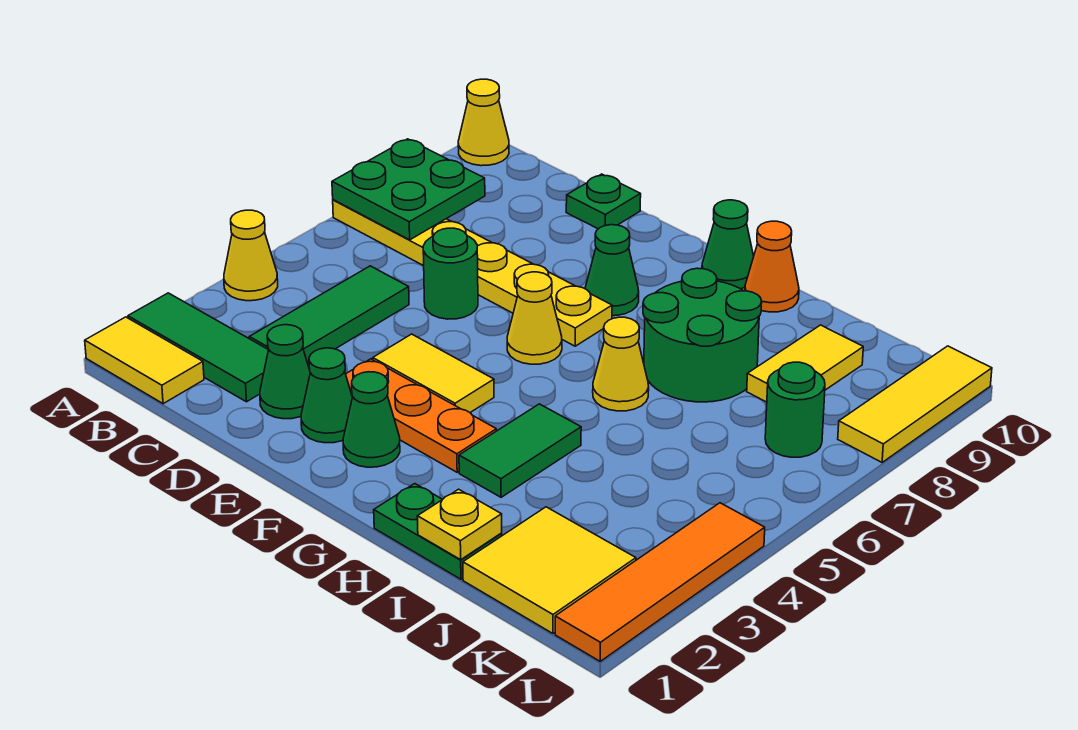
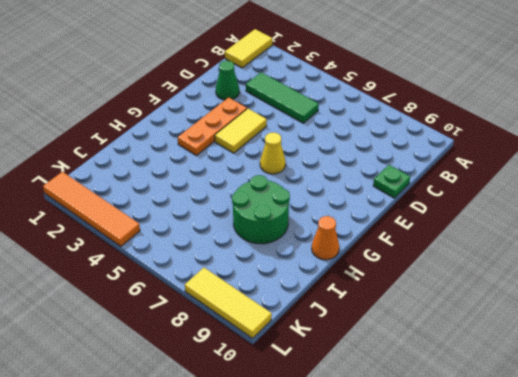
none -> green tile A2:C2 level 1
none -> yellow cone A4 level 1
none -> yellow plate A7:F7 level 1

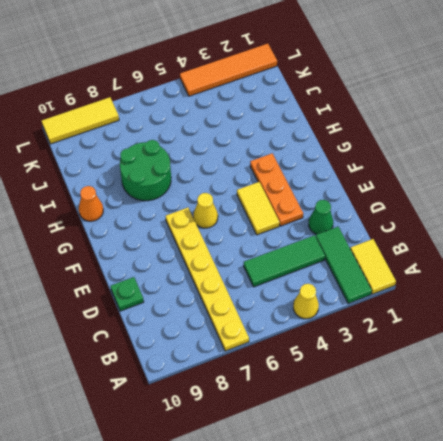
none -> yellow cone A10 level 1
none -> green round brick D6 level 1
none -> green cone E2 level 1

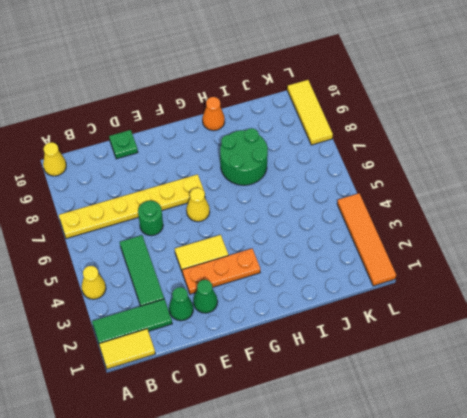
none -> green cone F2 level 1
none -> green cone F8 level 1
none -> green cone G10 level 1

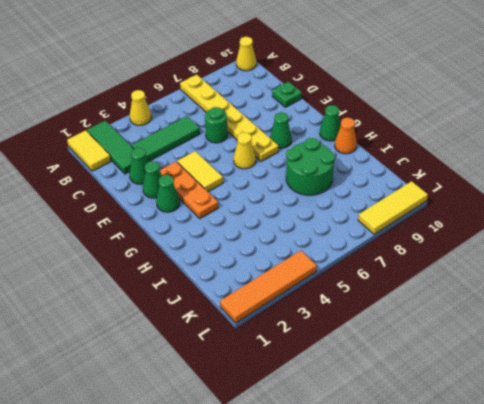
none -> green plate H1:I1 level 1
none -> green tile H3:H4 level 1
none -> yellow cone H6 level 1

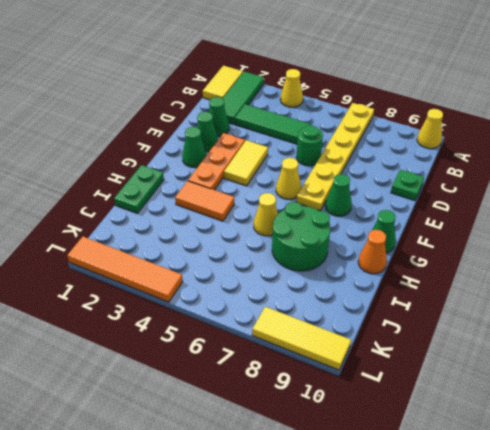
orange tile H3:H4 level 1 -> green tile H3:H4 level 1
none -> yellow tile J1:K2 level 1
none -> yellow tile J8:J9 level 1
none -> green round brick K7 level 1

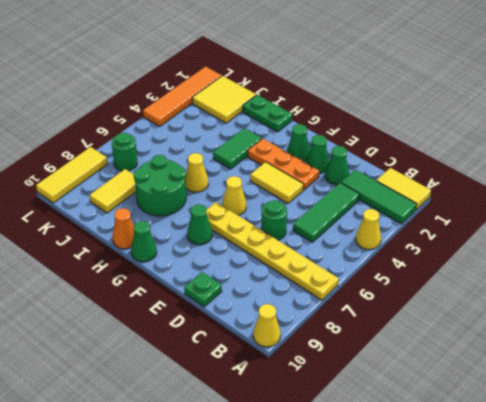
none -> green plate A7:B8 level 2
none -> yellow plate I1 level 2

